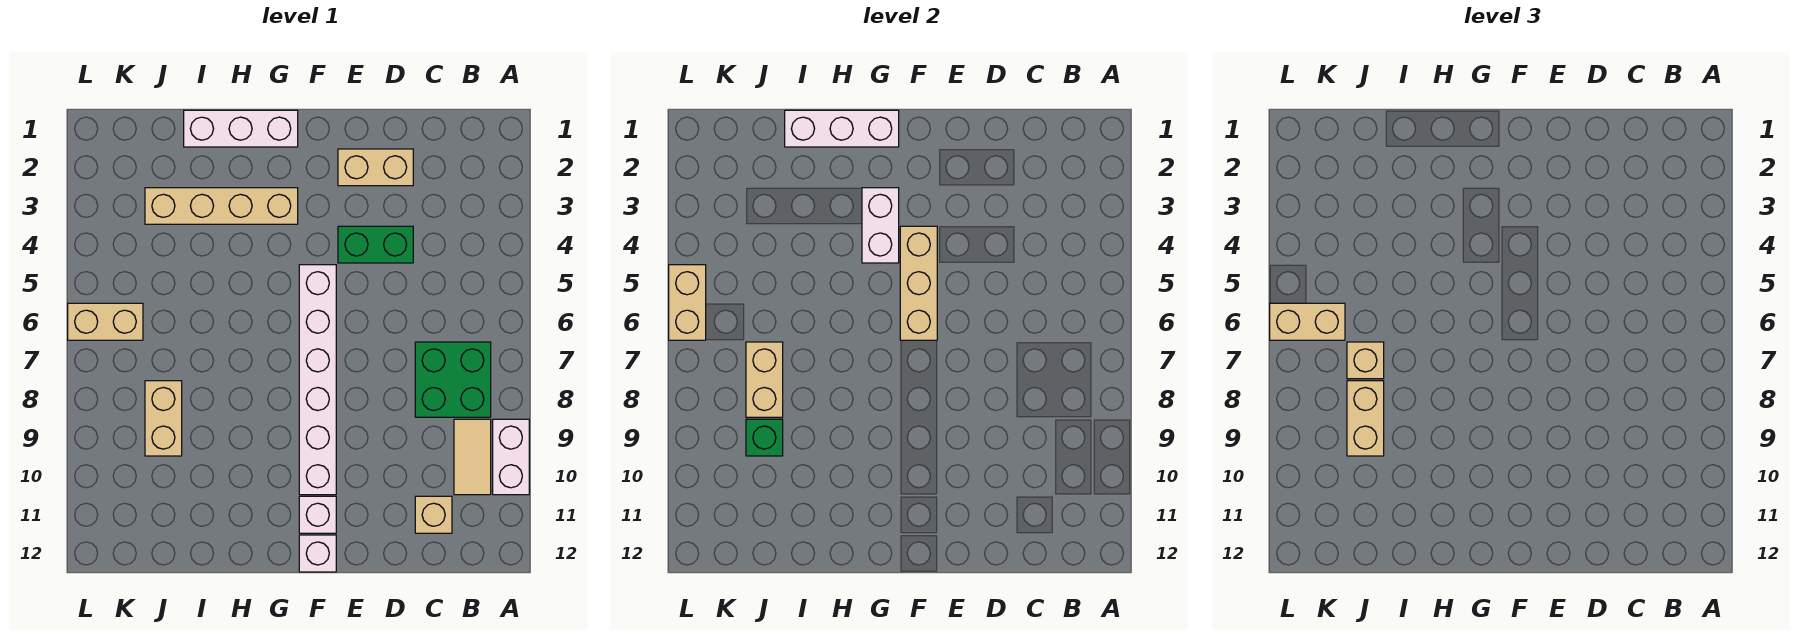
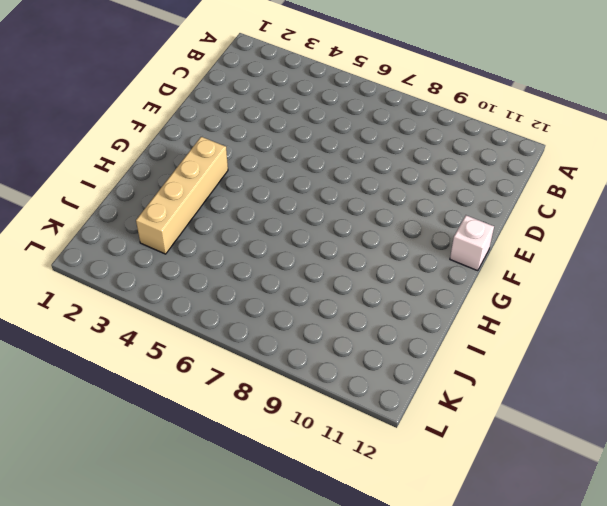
none -> white brick A9:A10 level 1
none -> green brick B7:C8 level 1
none -> tan tile B9:B10 level 1

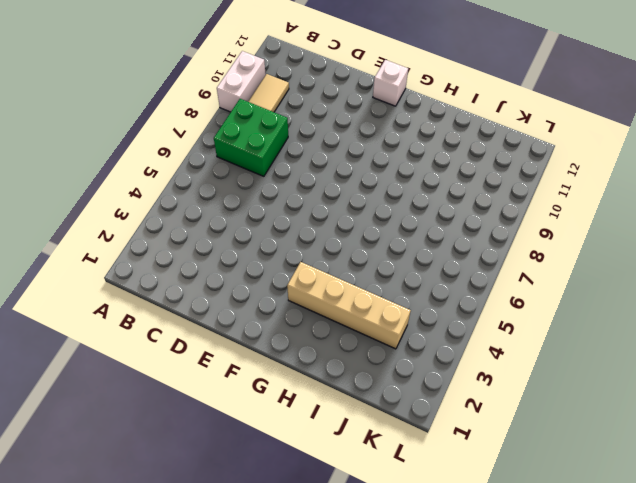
none -> tan brick C11 level 1
none -> tan brick D2:E2 level 1
none -> green brick D4:E4 level 1

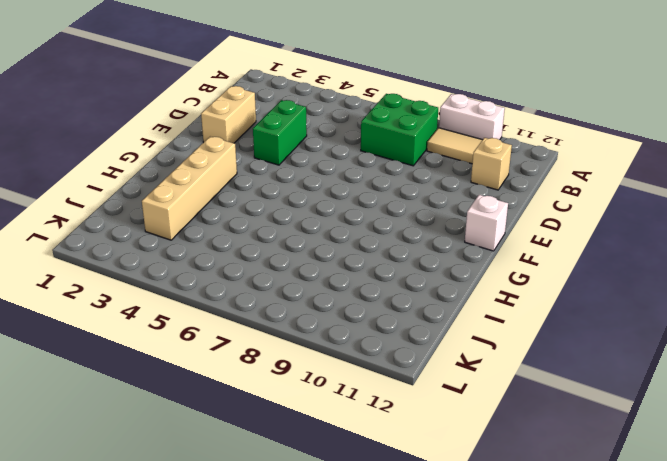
none -> white brick F5:F10 level 1
none -> white brick F11 level 1
none -> white brick G1:I1 level 1

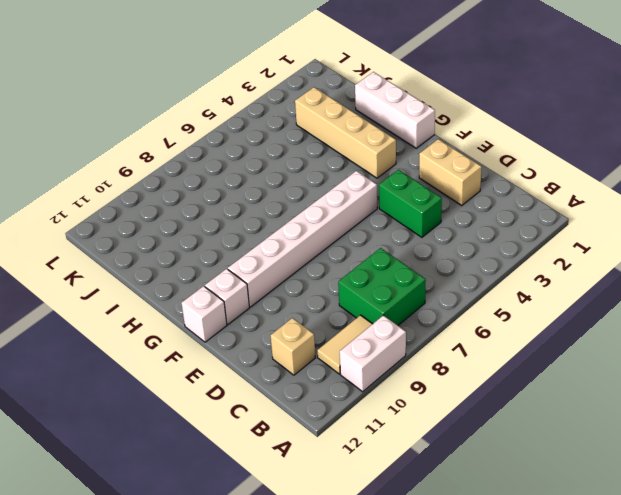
none -> tan brick J8:J9 level 1
none -> tan brick K6:L6 level 1
none -> tan brick F4:F6 level 2

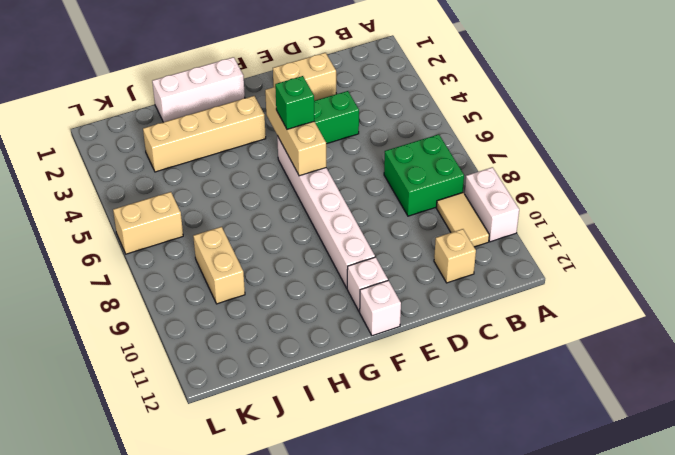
green brick F5 level 3 -> green brick J9 level 2
none -> white brick G1:I1 level 2
none -> white brick G3:G4 level 2
none -> tan brick J7:J8 level 2

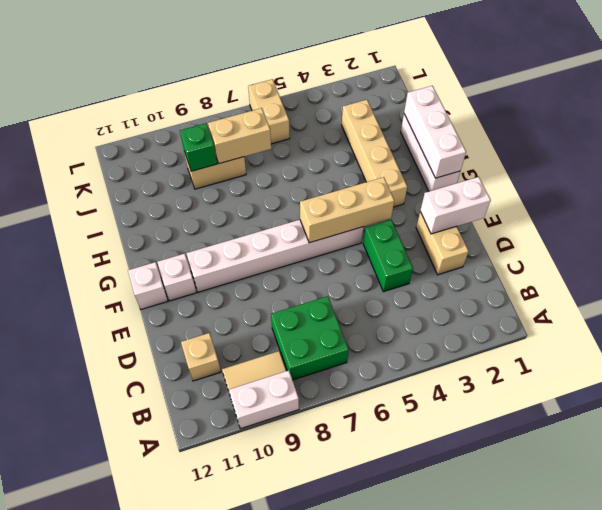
white brick E1:E2 level 2 -> white brick G3:G4 level 2
none -> tan brick L5:L6 level 2
none -> tan brick J7 level 3
none -> tan brick J8:J9 level 3

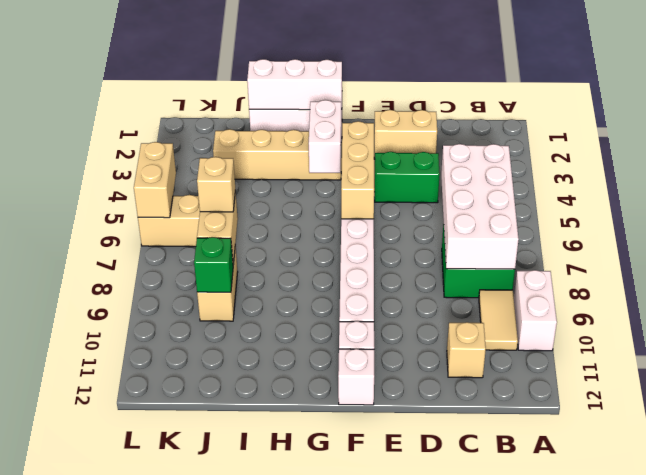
white brick B5:C8 level 2 -> none
none -> tan brick J8:J9 level 3
none -> tan brick K6:L6 level 3

